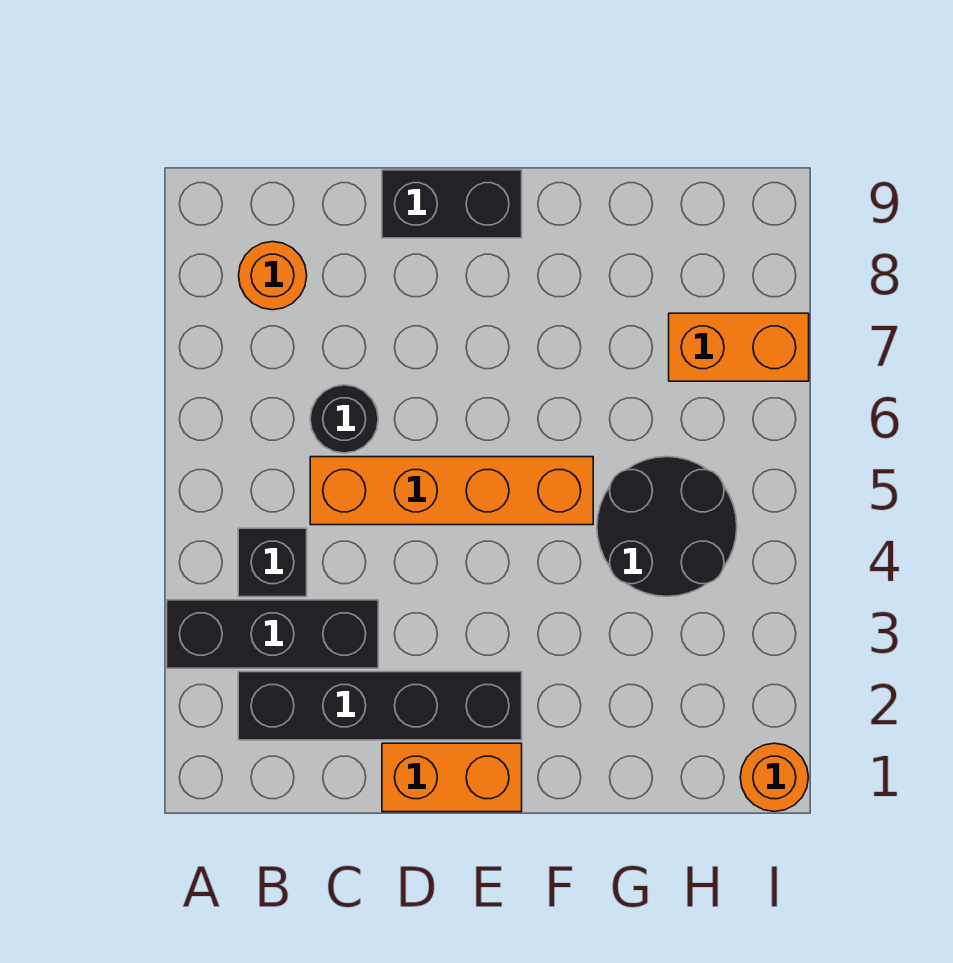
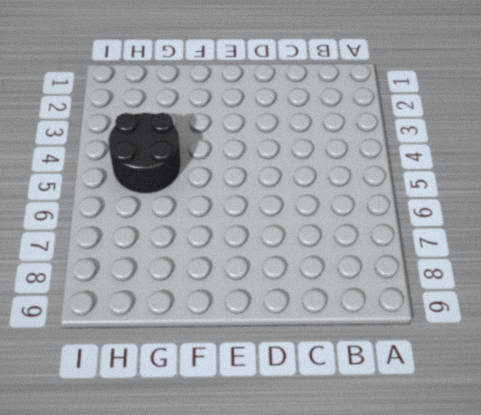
none -> black brick A3:C3 level 1
none -> black brick B2:E2 level 1

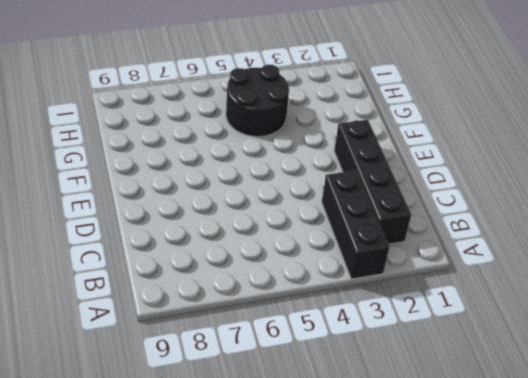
none -> black brick B4 level 1
none -> orange round brick B8 level 1

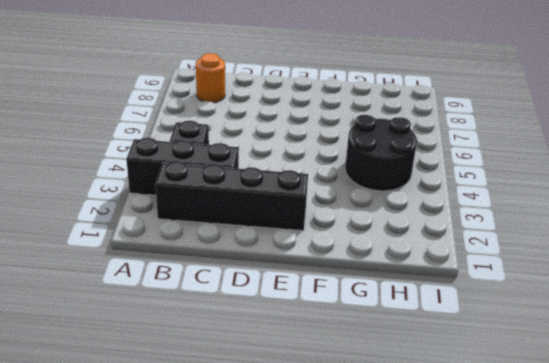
none -> orange brick C5:F5 level 1
none -> black round brick C6 level 1

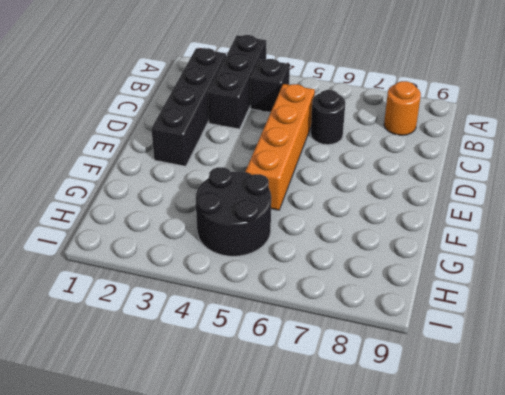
none -> orange brick D1:E1 level 1
none -> black brick D9:E9 level 1

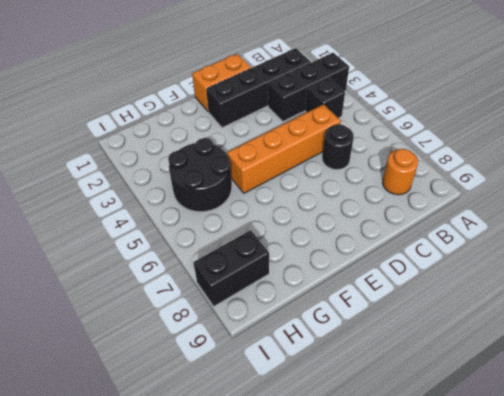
black brick H8:I8 level 1 -> black brick D9:E9 level 1
none -> orange brick H7:I7 level 1
none -> orange round brick I1 level 1

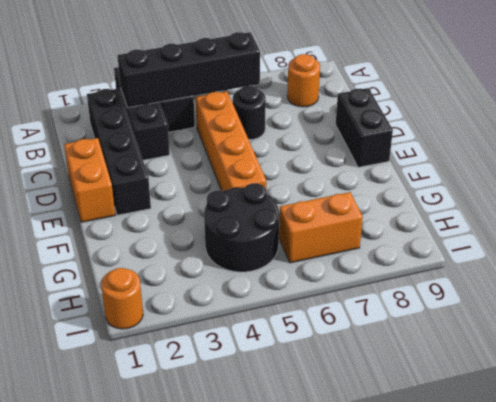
black brick B3:B6 level 2 -> none
orange brick H6:H7 level 1 -> orange brick H7:I7 level 1

